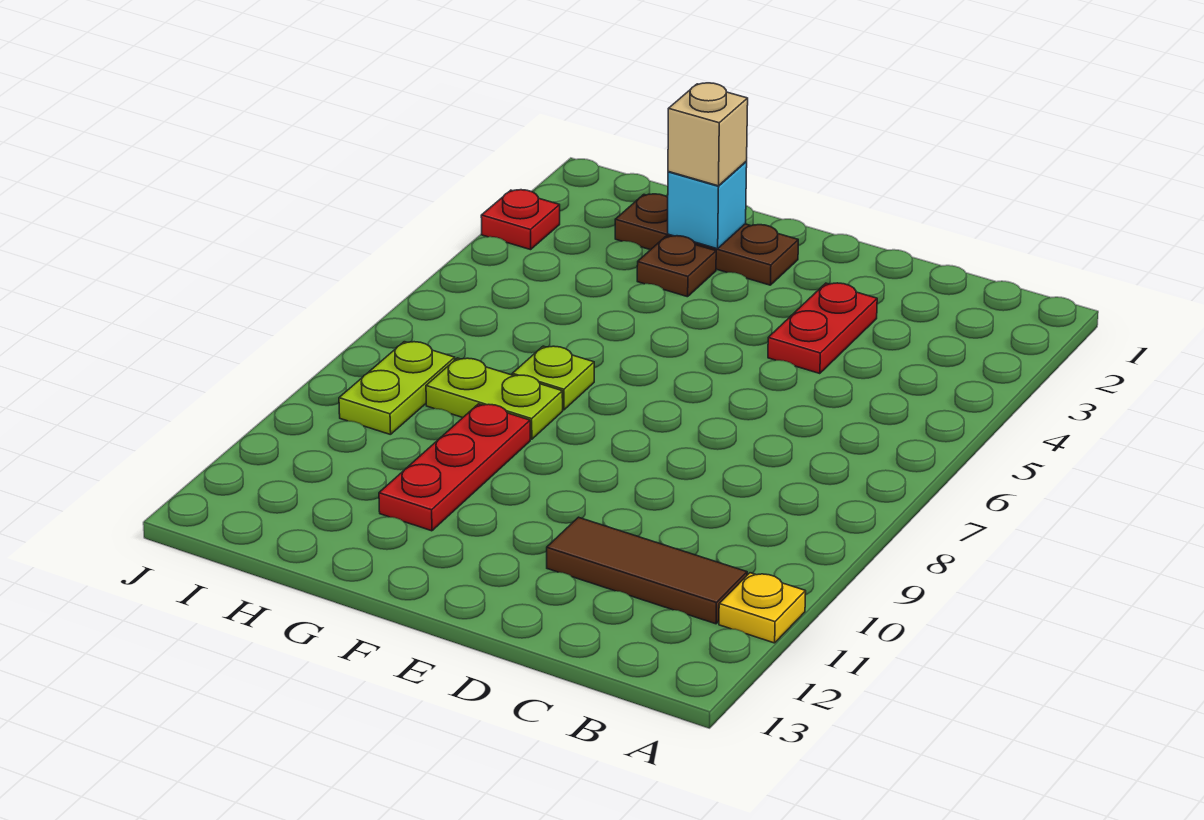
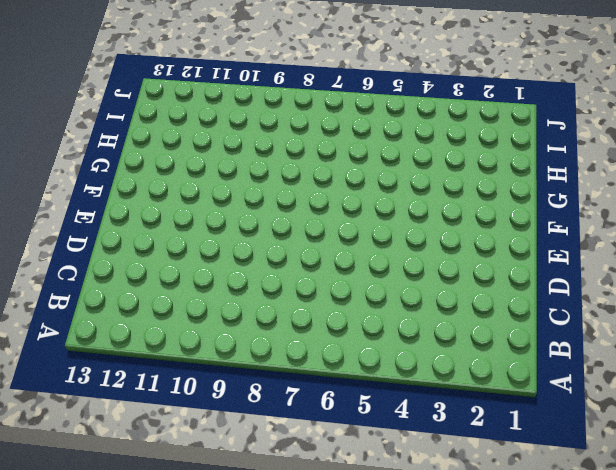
none -> yellow plate A11 level 1
none -> brown tile B11:D11 level 1
none -> red plate D3:D4 level 1

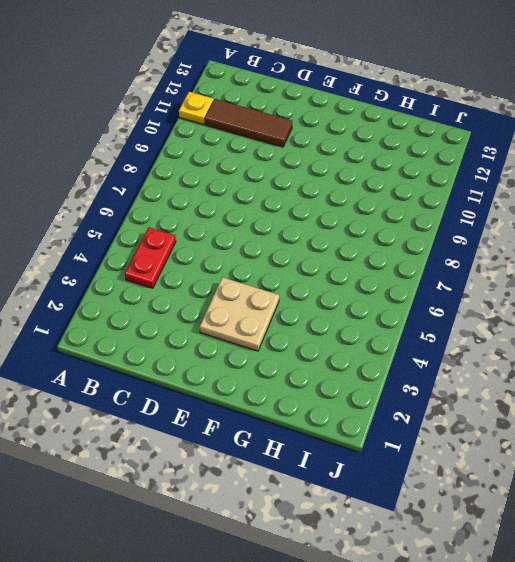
red plate B4:B5 level 1 -> red plate D3:D4 level 1
tan plate E3:F4 level 1 -> none
none -> brown plate F2:H2 level 1
none -> brown plate G3 level 1
none -> lime plate G7 level 1

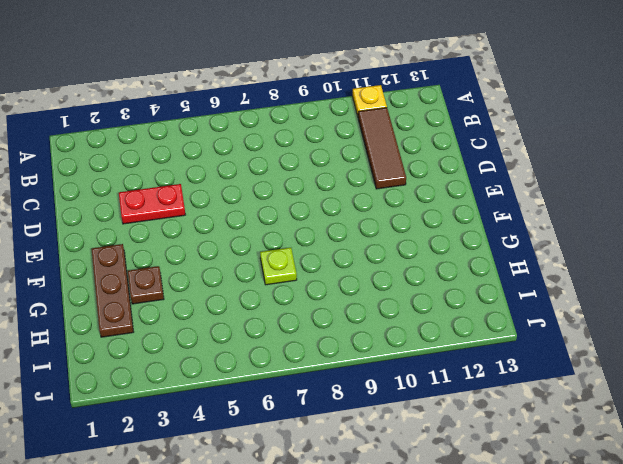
none -> lime plate G8:H8 level 1
none -> red plate G9:G11 level 1
none -> lime plate I8:I9 level 1

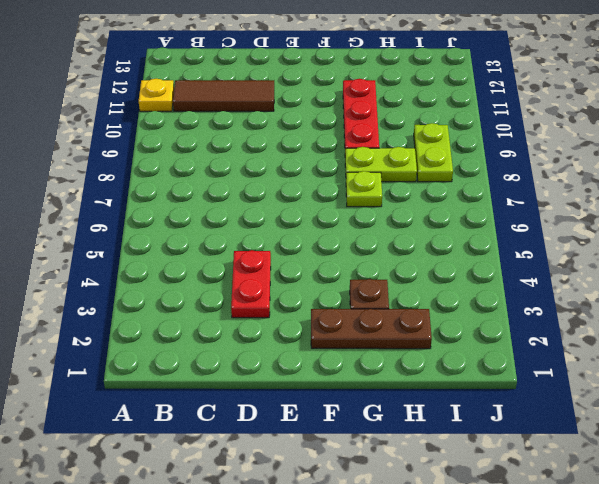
none -> red plate J3 level 1
none -> cyan brick G2 level 2
none -> tan brick G2 level 3

